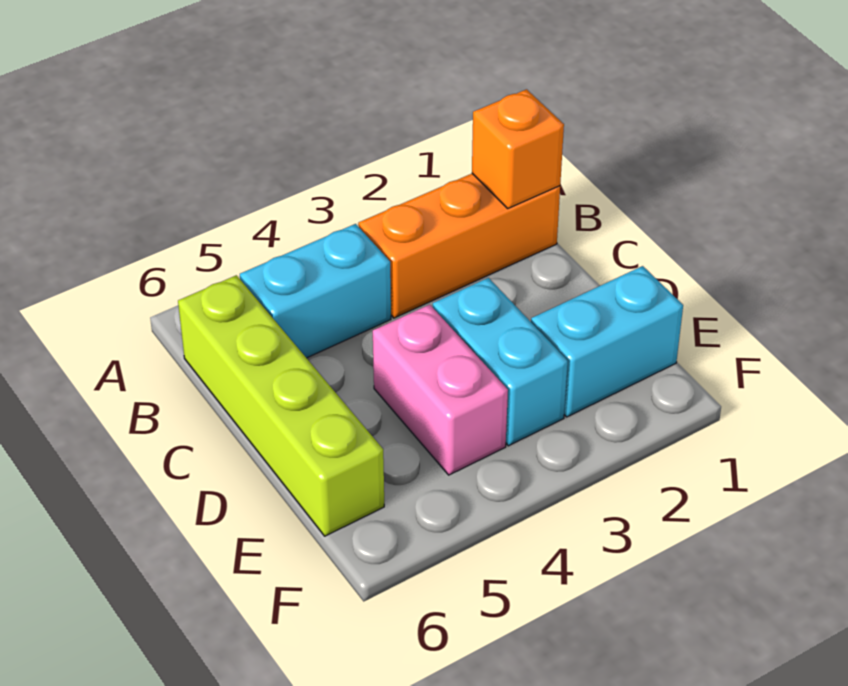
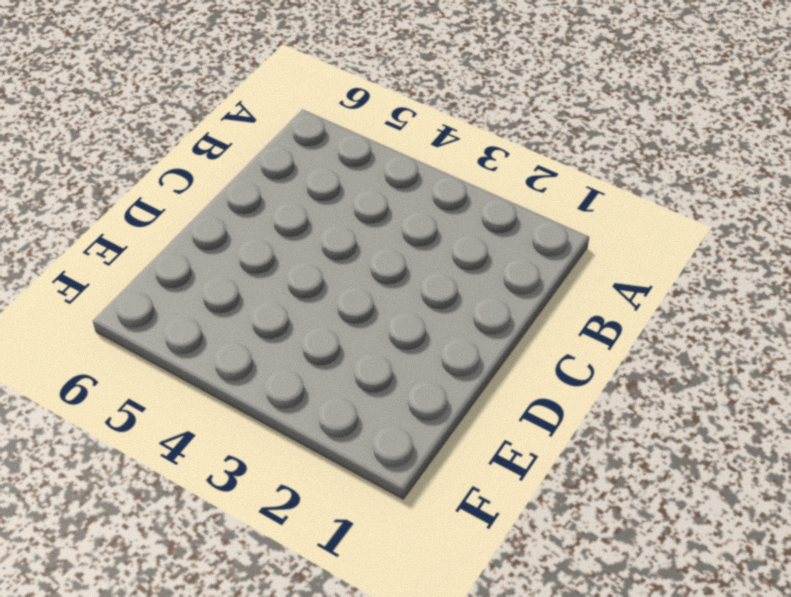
none -> orange brick B1:B3 level 1
none -> cyan brick B4:B5 level 1

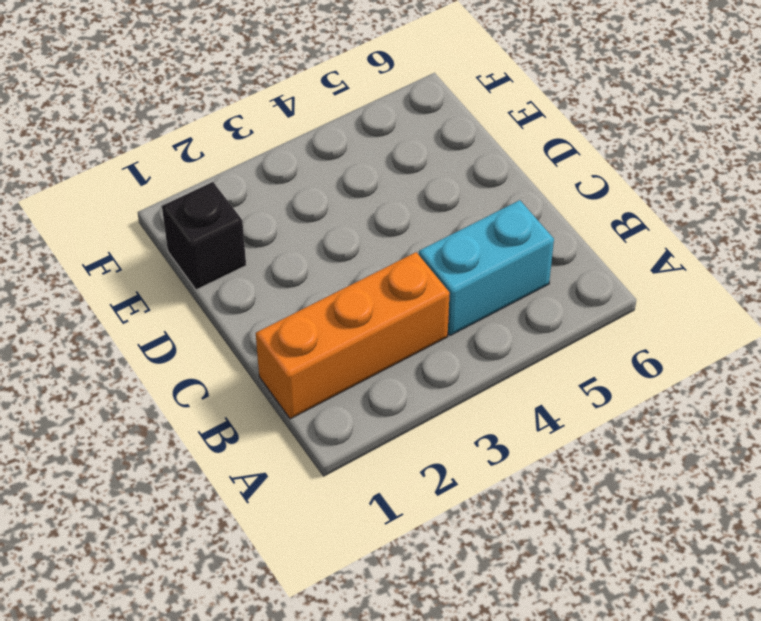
black brick E1 level 1 -> cyan brick E1:E2 level 1
none -> lime brick B6:E6 level 1
none -> cyan brick D3:E3 level 1

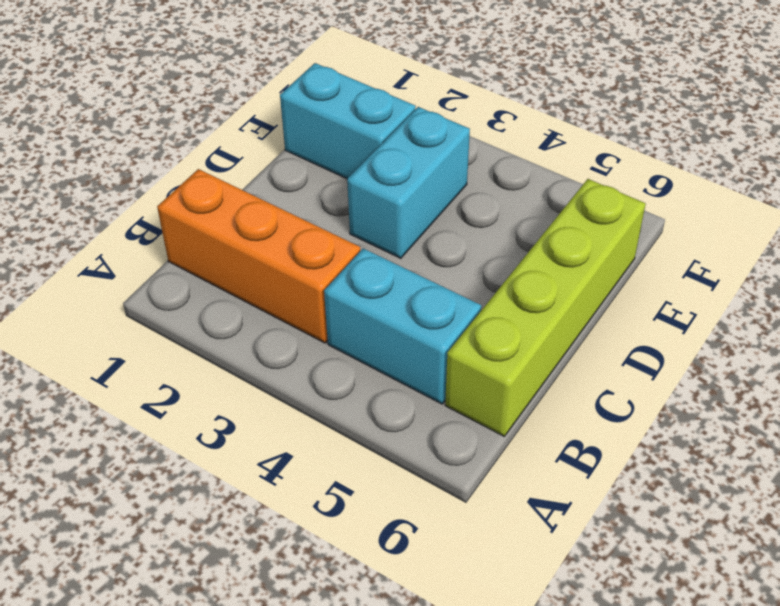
none -> pink brick D4:E4 level 1
none -> orange brick B1 level 2

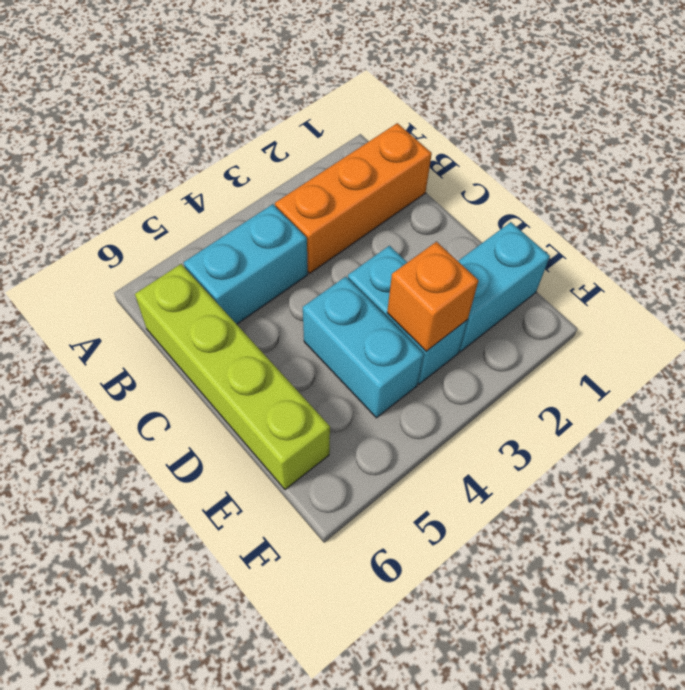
cyan brick D4:E4 level 1 -> pink brick D4:E4 level 1
orange brick E3 level 2 -> orange brick B1 level 2

